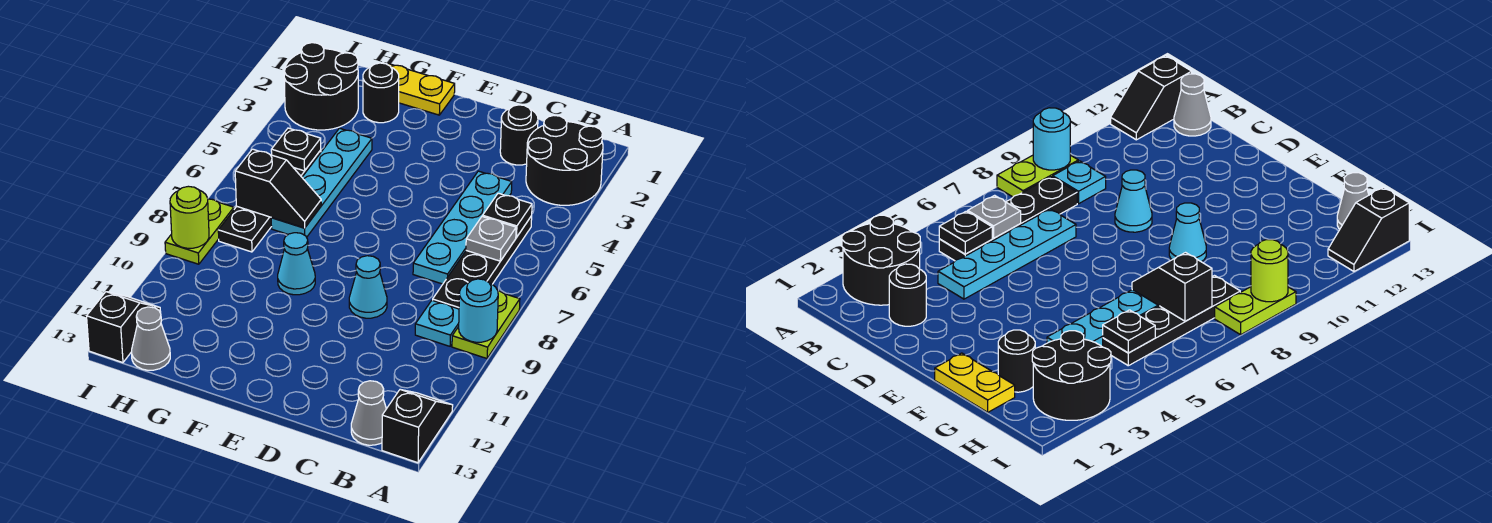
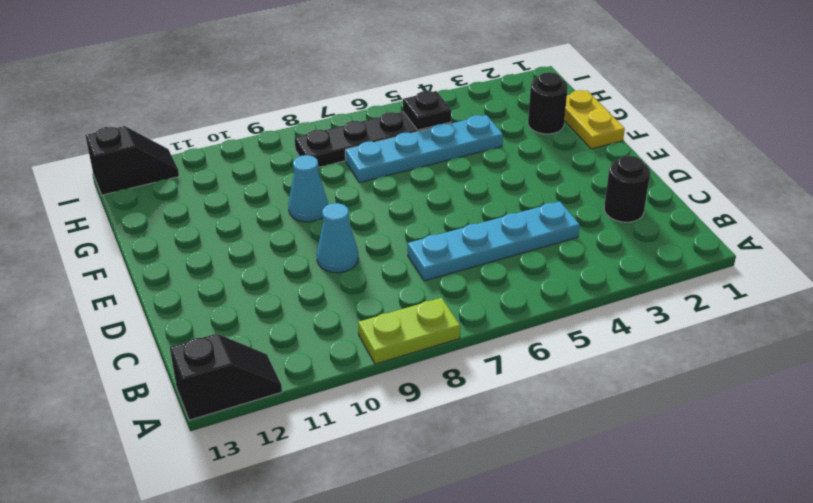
none -> black round brick A2:B3 level 1
none -> black plate B5:B8 level 1
none -> cyan plate B9 level 1

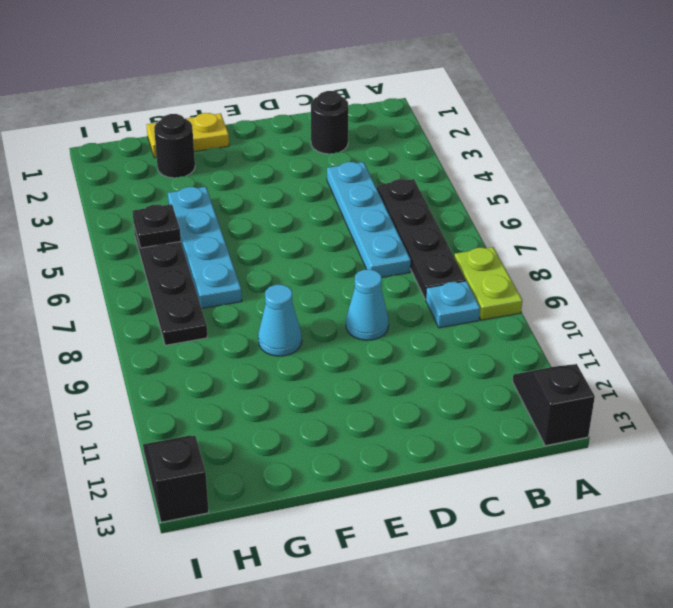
none -> black round brick A2:B3 level 1
none -> grey cone B13 level 1
none -> black round brick H2:I3 level 1

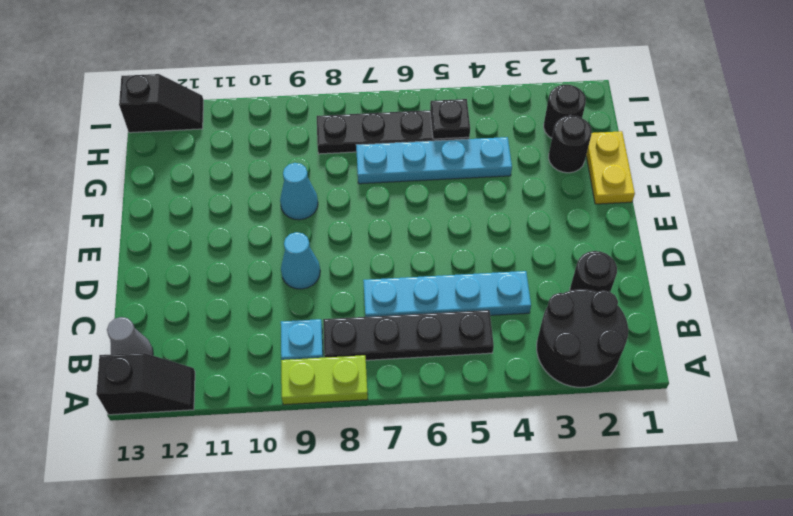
black round brick H2 level 1 -> black round brick H2:I3 level 1
none -> grey cone H13 level 1
none -> lime plate I8:I9 level 1
none -> cyan round brick A9 level 2

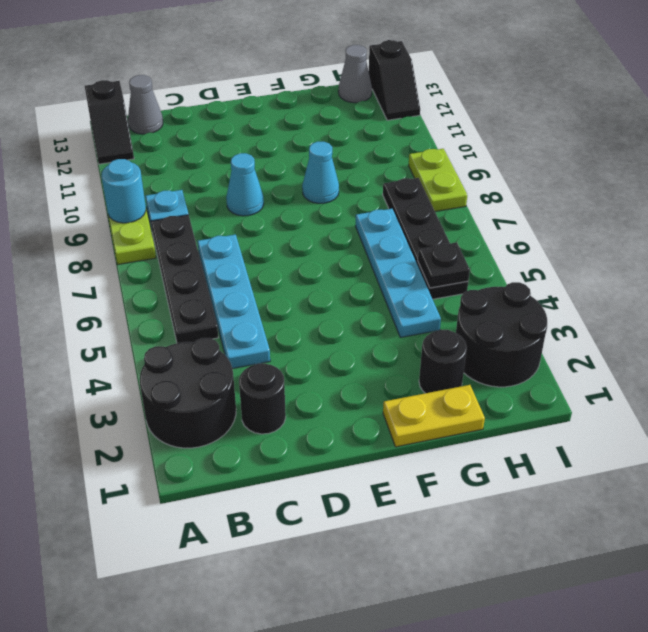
none -> black plate B5 level 2
none -> grey plate B6 level 2
none -> black slope G7:H7 level 2 top H

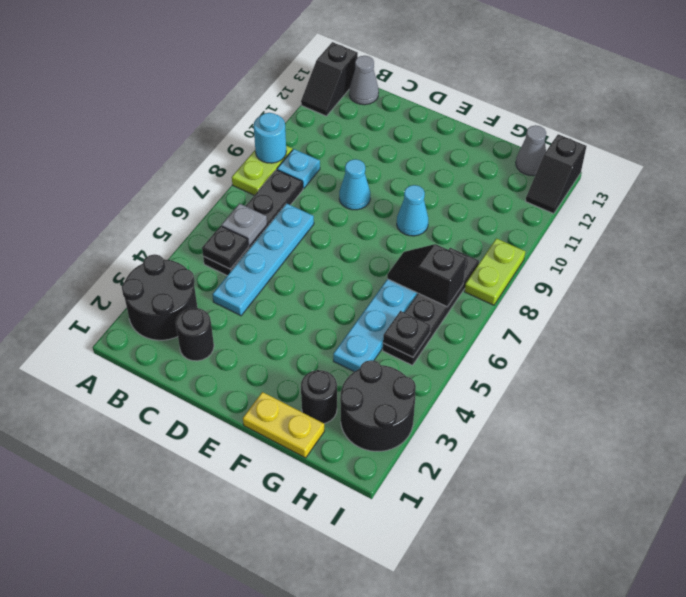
none -> lime round brick I9 level 2

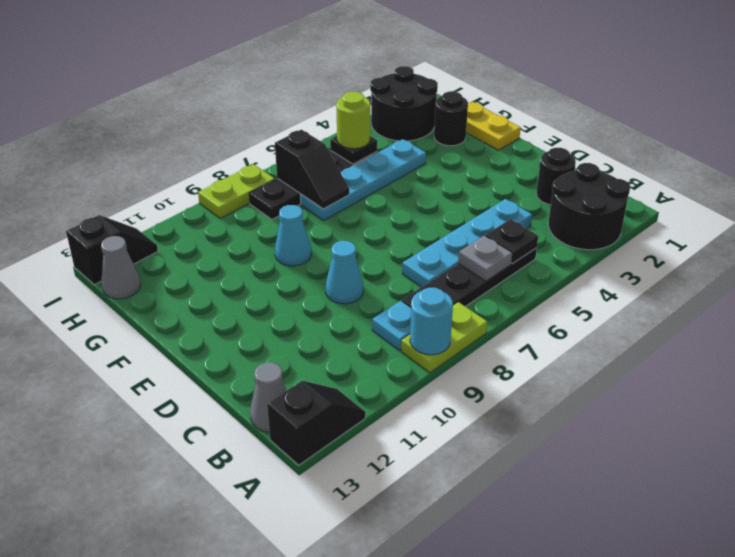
lime round brick H5 level 3 -> lime round brick I9 level 2

